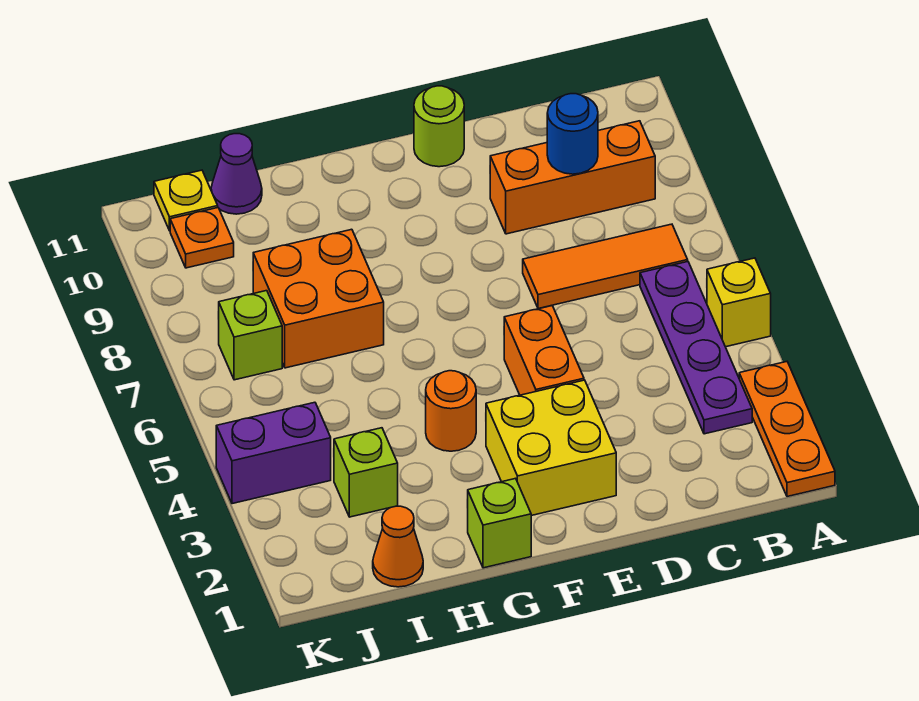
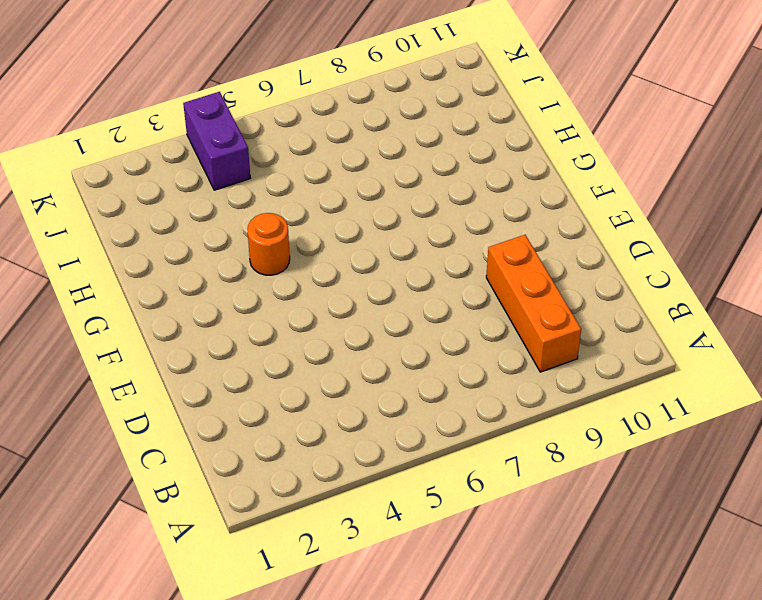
none -> orange plate A1:A3 level 1
none -> yellow brick A5 level 1
none -> purple plate B3:B6 level 1

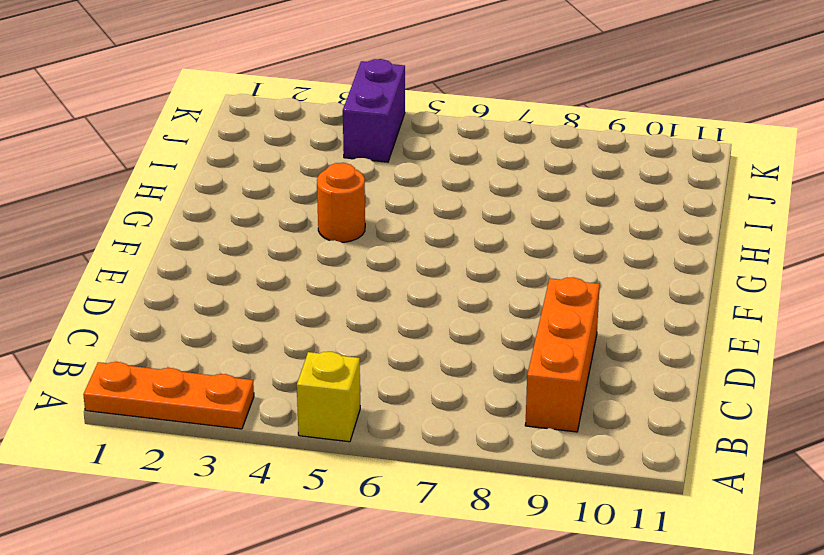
none -> purple plate B3:B6 level 1
none -> orange tile B7:D7 level 1
none -> yellow brick E2:F3 level 1

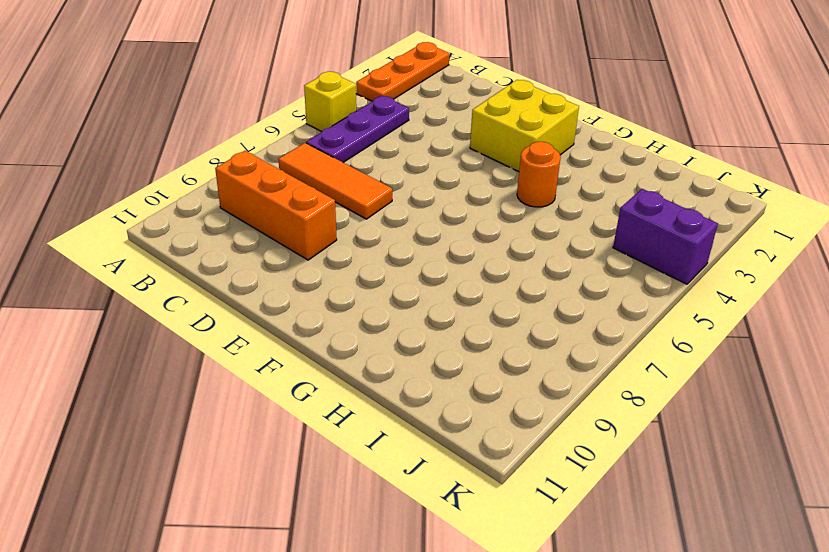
purple plate B4:B6 level 1 -> purple plate B3:B6 level 1
none -> orange brick E4:E5 level 1
none -> lime round brick E11 level 1
none -> lime brick G1 level 1

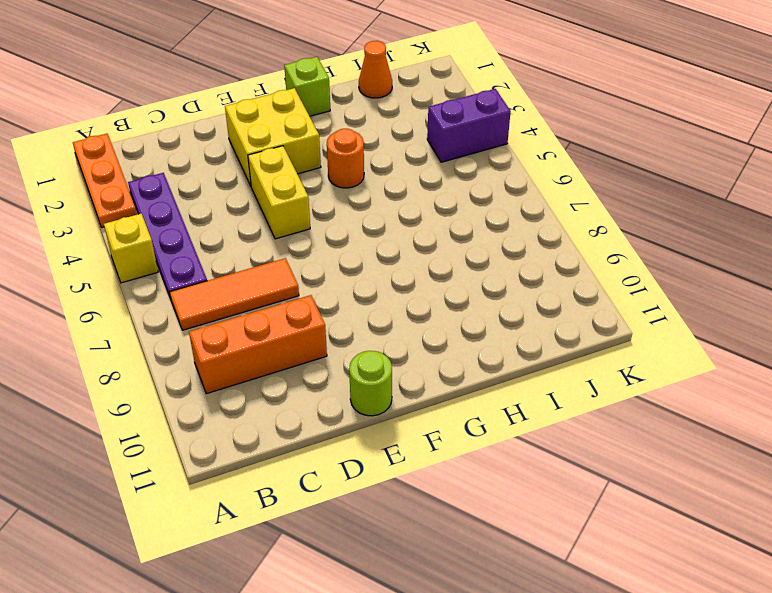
yellow brick E4:E5 level 1 -> orange brick E4:E5 level 1
none -> orange brick H7:I8 level 1
none -> lime brick I3 level 1
none -> purple cone I11 level 1

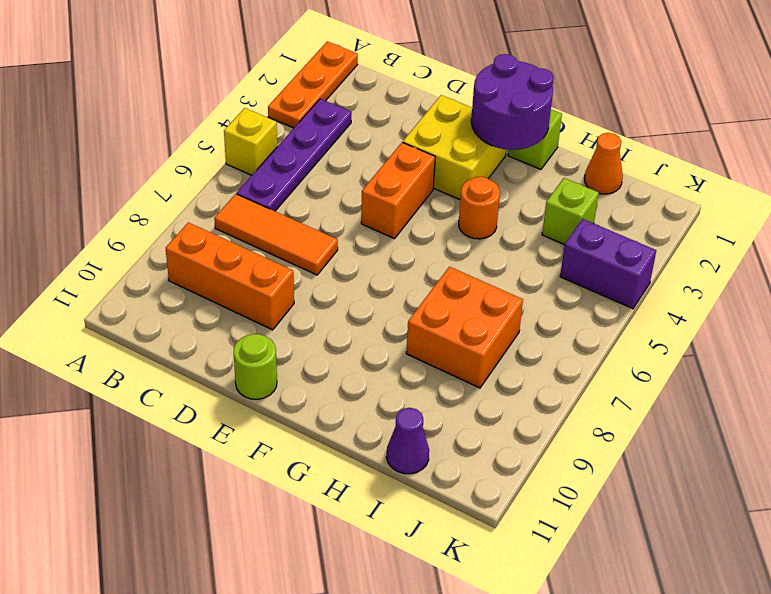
purple round brick F1:G2 level 2 -> none
none -> lime brick J7 level 1
none -> orange plate J10 level 1
none -> yellow plate J11 level 1

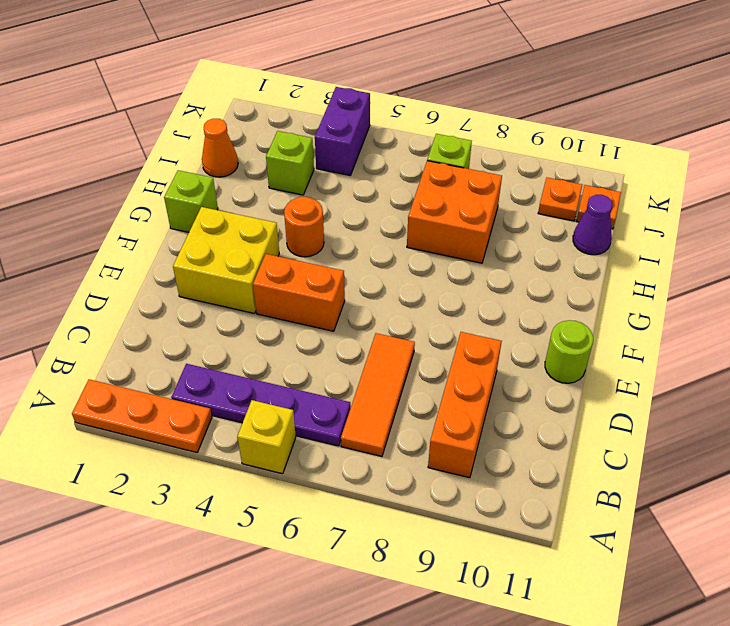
orange plate J11 level 1 -> yellow plate J11 level 1
none -> blue round brick C9 level 2

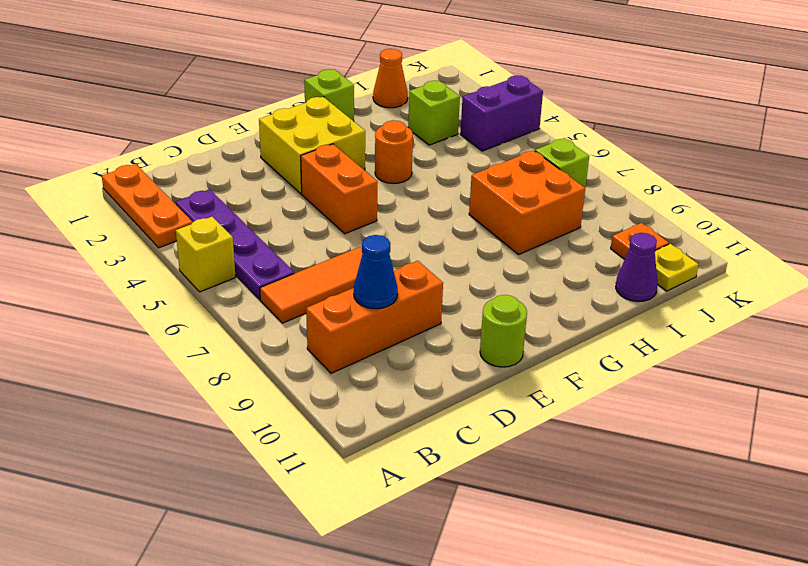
blue cone C9 level 2 -> blue round brick C9 level 2

